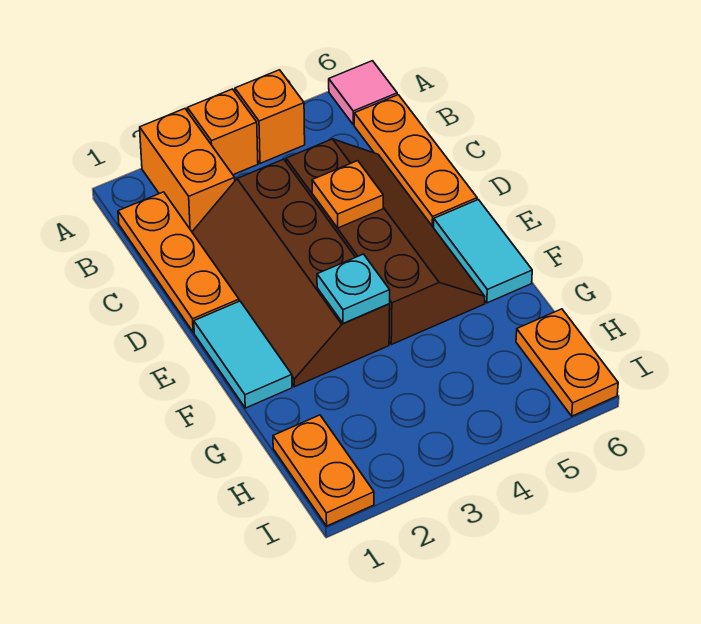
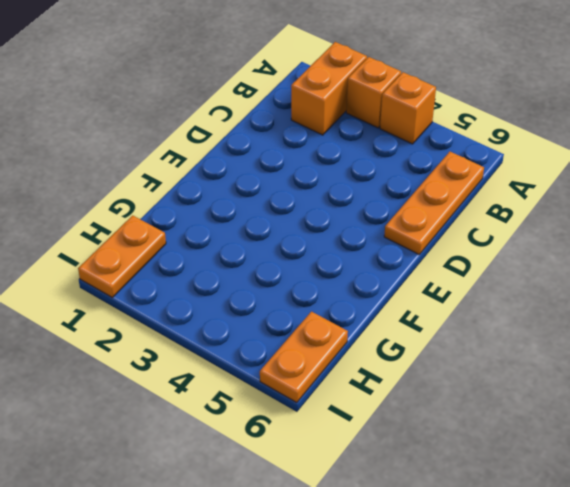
none -> pink tile A6 level 1
none -> orange plate B1:D1 level 1
none -> brown slope C2:F3 level 1 top 3

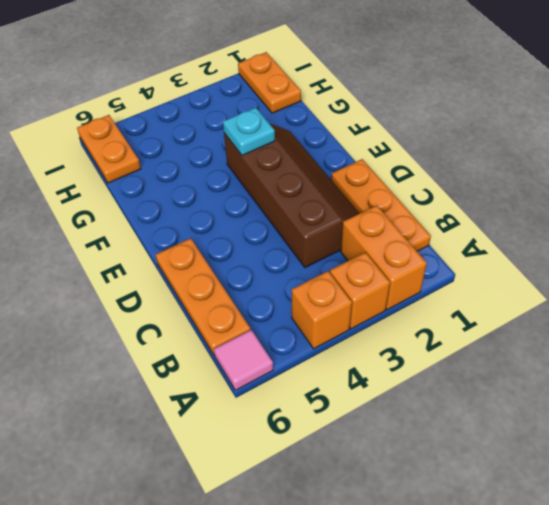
none -> brown slope C4:F5 level 1 top 4
none -> cyan tile E1:F1 level 1
none -> cyan tile E6:F6 level 1

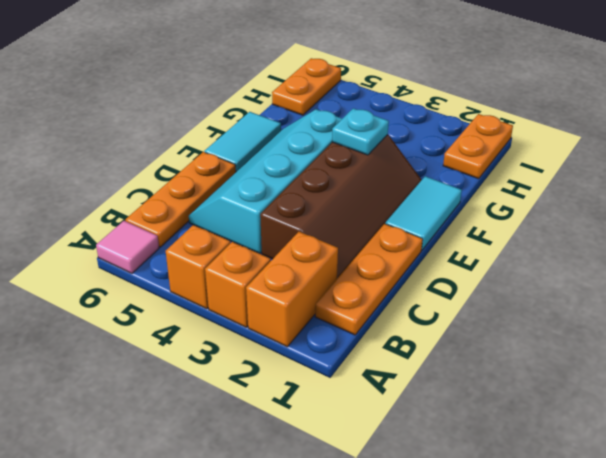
cyan slope C4:F5 level 1 top 4 -> brown slope C4:F5 level 1 top 4
none -> orange plate D4 level 2

